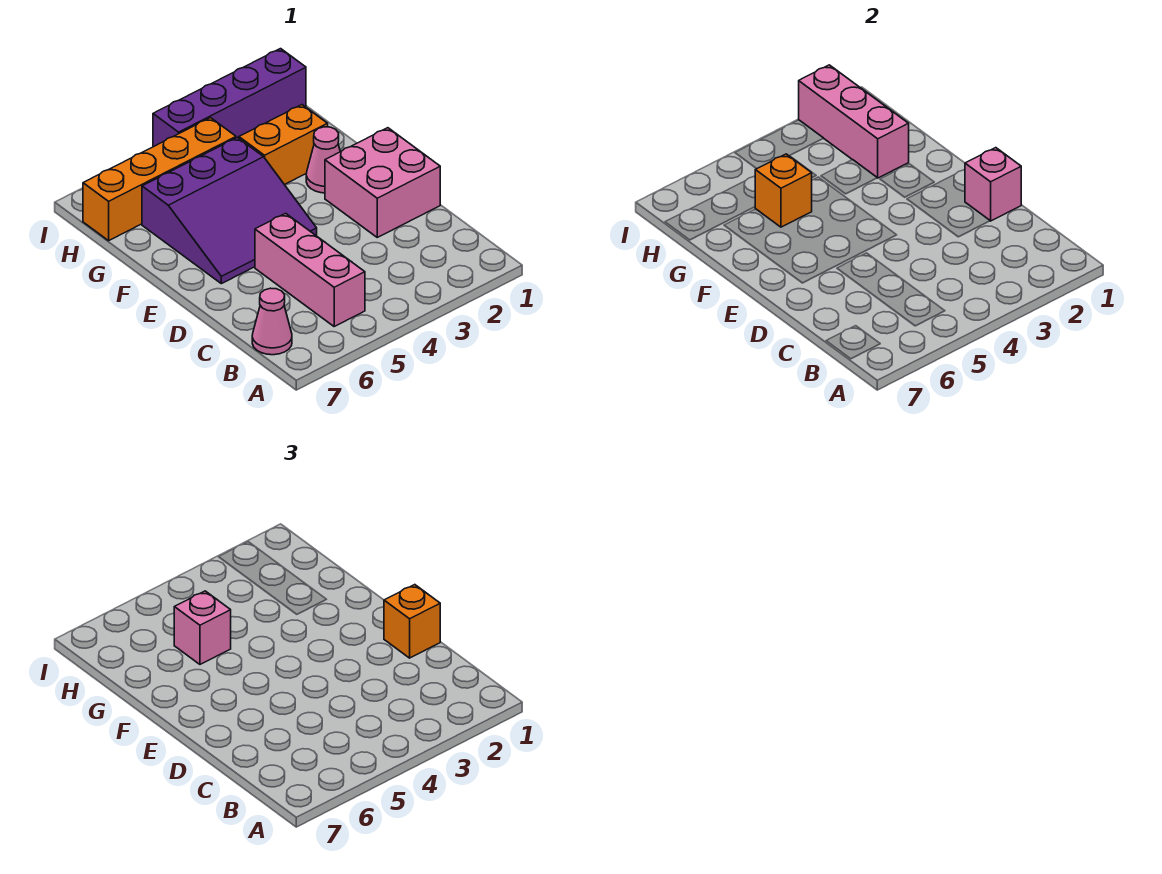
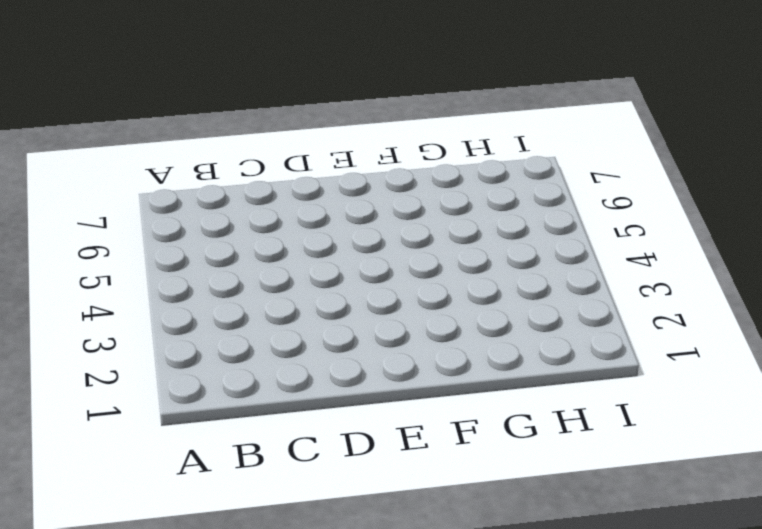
none -> pink brick B5:D5 level 1
none -> pink cone B7 level 1
none -> pink brick D1:E2 level 1

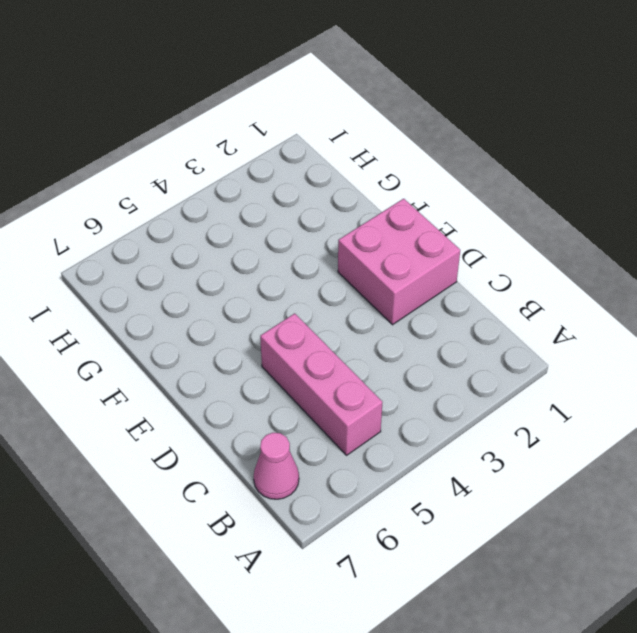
none -> purple slope E4:G6 level 1 top G
none -> pink cone F2 level 1
none -> orange brick G2:G3 level 1

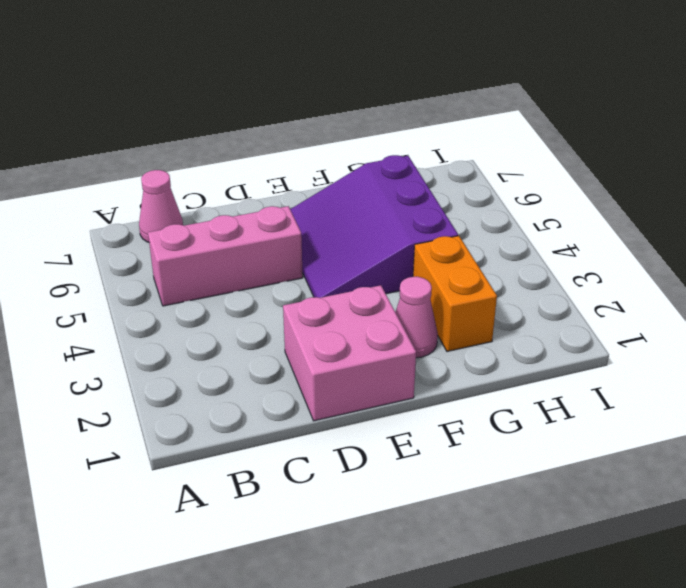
none -> orange brick H4:H7 level 1
none -> purple brick I1:I4 level 1
none -> pink brick D1 level 2

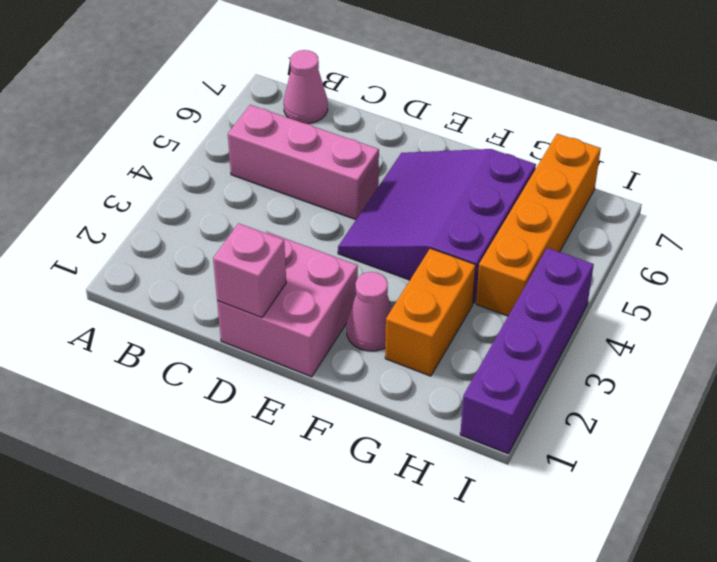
none -> pink brick G2:I2 level 2
none -> orange brick G5 level 2
none -> orange brick D1 level 3

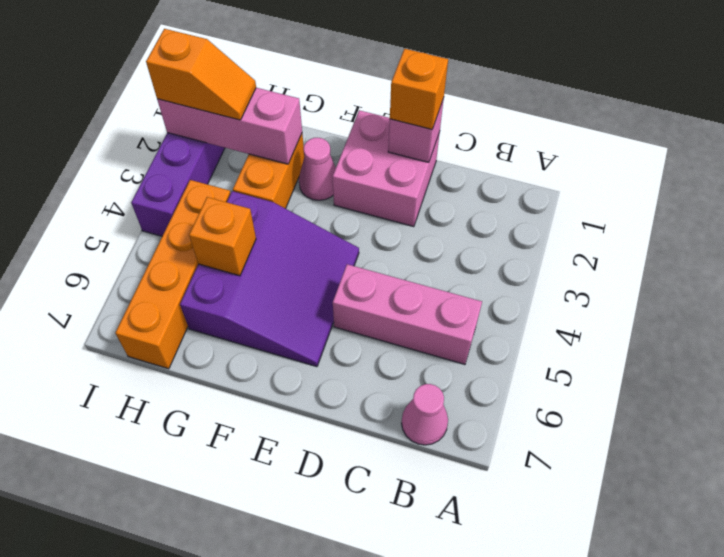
orange slope H2:I2 level 3 top I -> none
none -> pink brick G5 level 3

